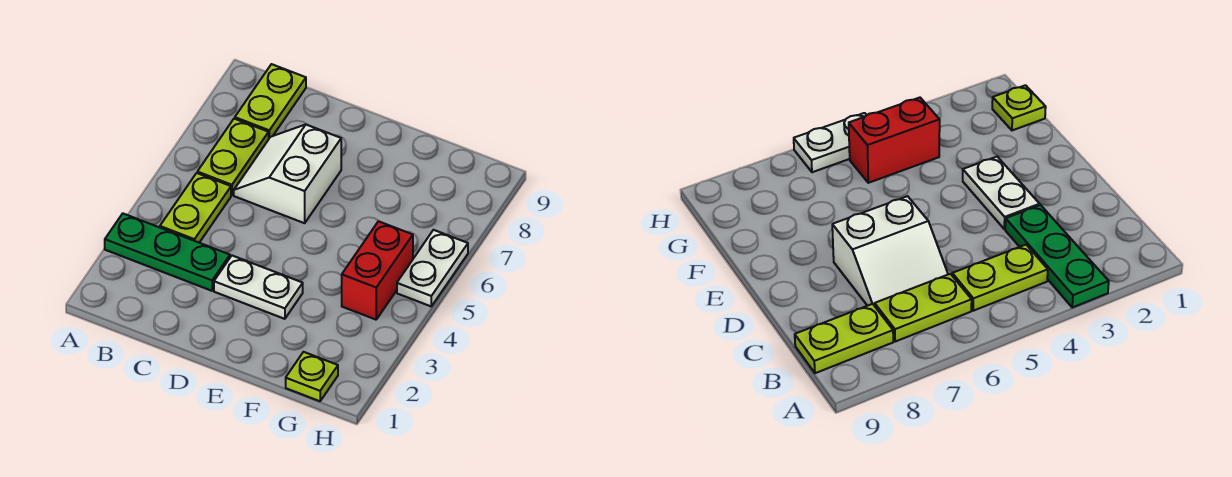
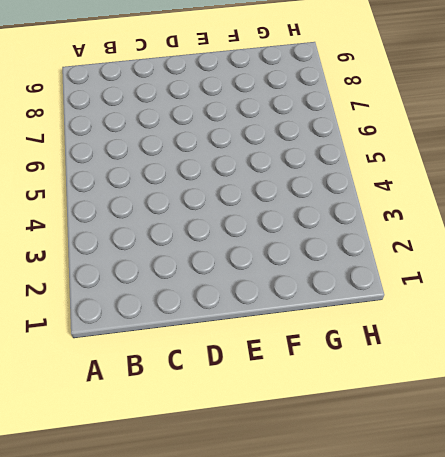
none -> green plate A3:C3 level 1
none -> lime plate B4:B5 level 1

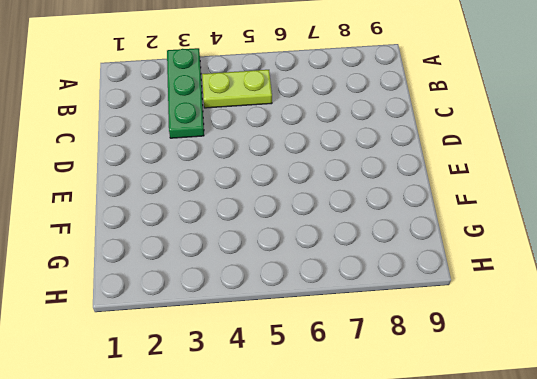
none -> lime plate B6:B7 level 1
none -> lime plate B8:B9 level 1

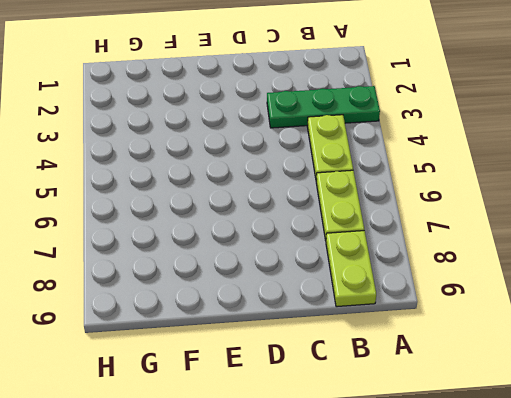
none -> white slope C6:D7 level 1 top D
none -> white plate D3:E3 level 1

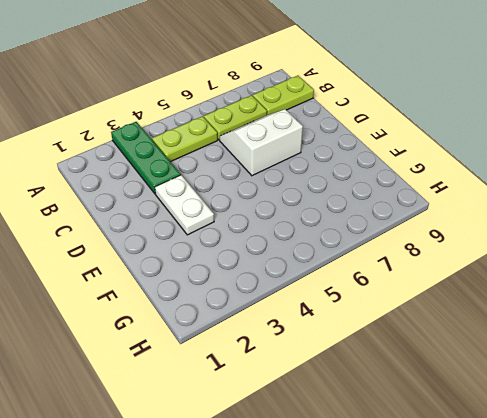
none -> lime plate G1 level 1
none -> red brick G4:G5 level 1

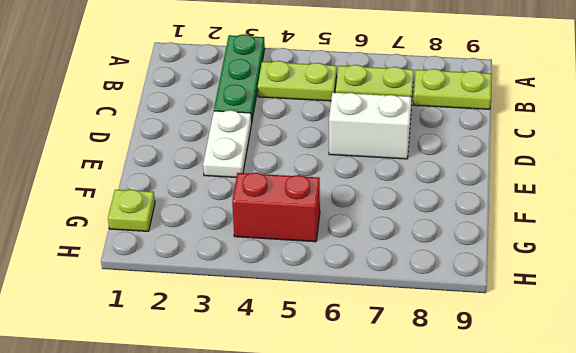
none -> white plate H5:H6 level 1

